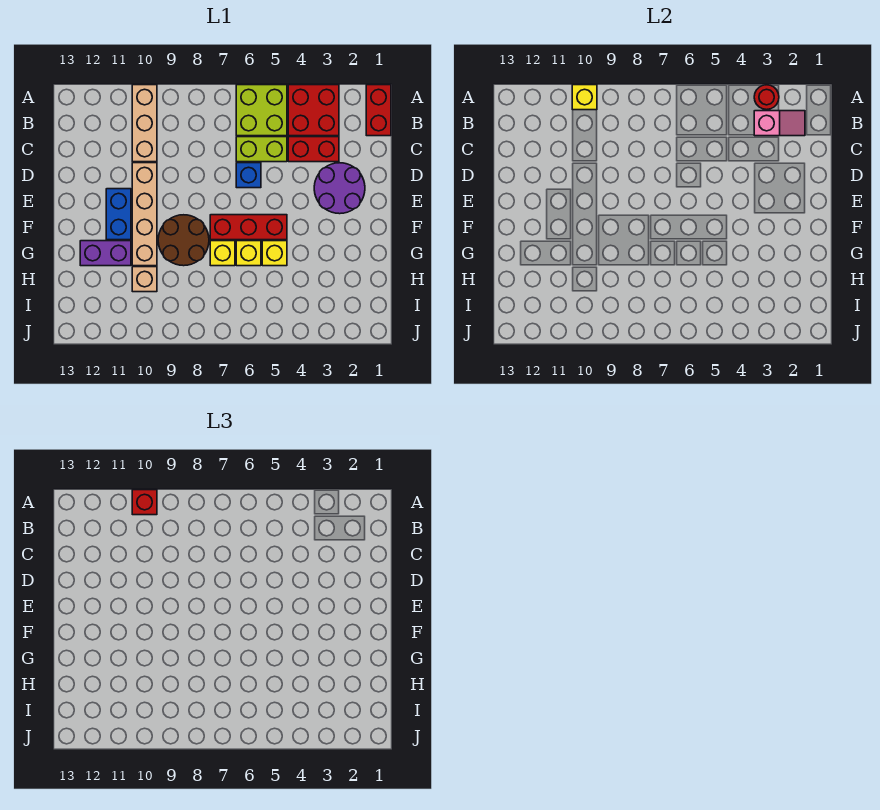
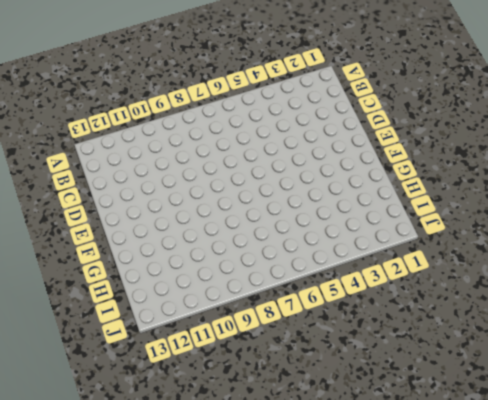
none -> red brick A1:B1 level 1
none -> red brick A3:B4 level 1
none -> lime brick A5:B6 level 1

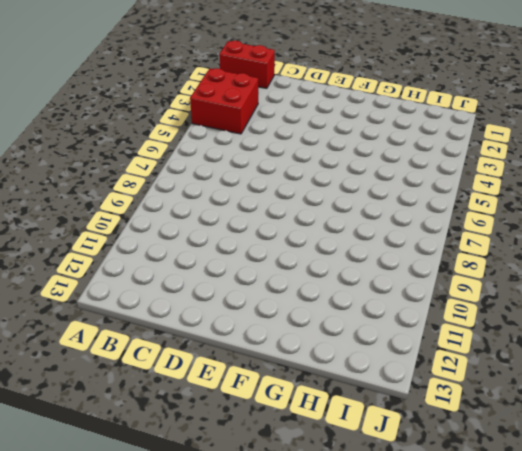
none -> lime brick A5:B6 level 1
none -> tan brick A10:C10 level 1
none -> red brick C3:C4 level 1

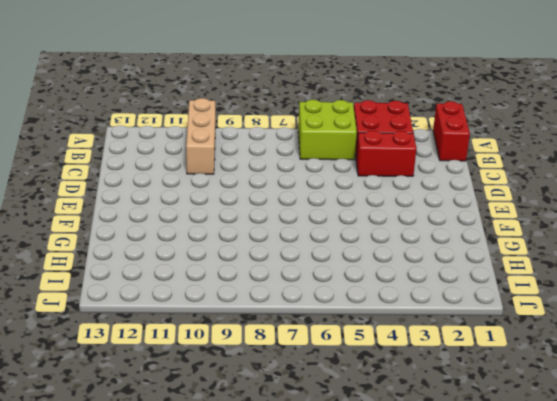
none -> lime brick C5:C6 level 1
none -> purple round brick D2:E3 level 1
none -> blue brick D6 level 1

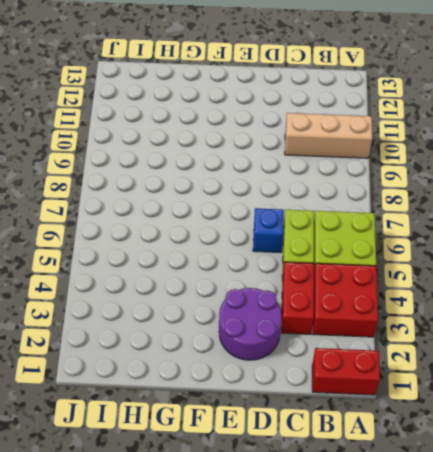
none -> tan brick D10:G10 level 1
none -> blue brick E11:F11 level 1
none -> red brick F5:F7 level 1

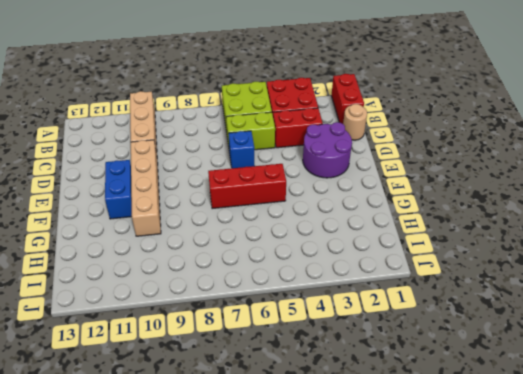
tan round brick C1 level 1 -> none
none -> brown round brick F8:G9 level 1
none -> yellow brick G5 level 1
none -> yellow brick G6 level 1

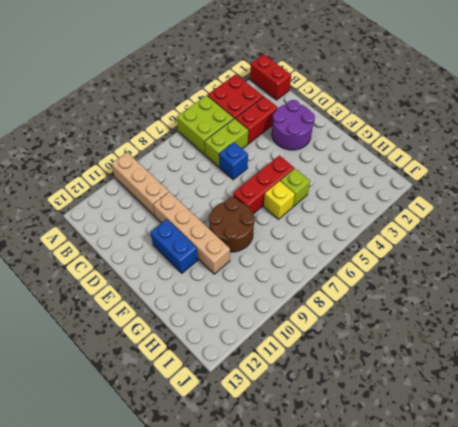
lime brick G5 level 1 -> yellow brick G5 level 1
none -> yellow brick G7 level 1
none -> purple brick G11:G12 level 1
none -> tan brick H10 level 1

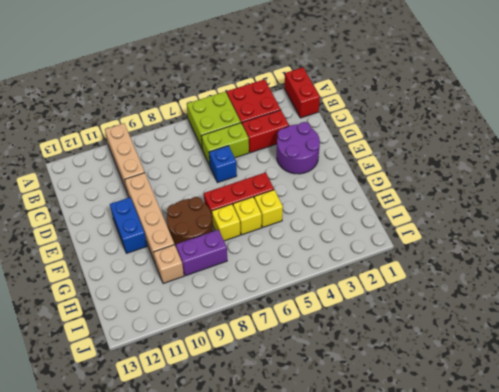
purple brick H8:H9 level 1 -> purple brick G11:G12 level 1
none -> red round brick A3 level 2
none -> yellow brick A10 level 2
none -> pink slope B2:B3 level 2 top 3

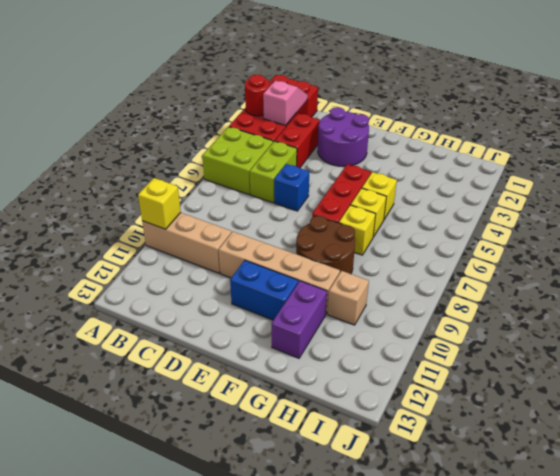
none -> red brick A10 level 3

